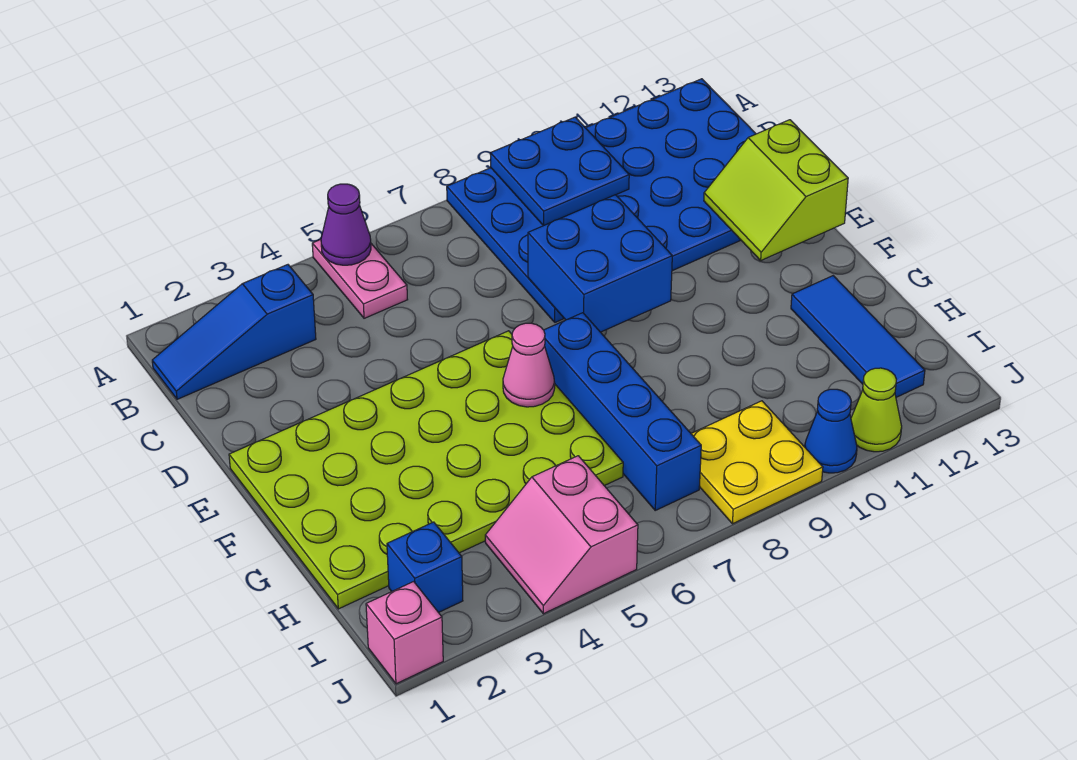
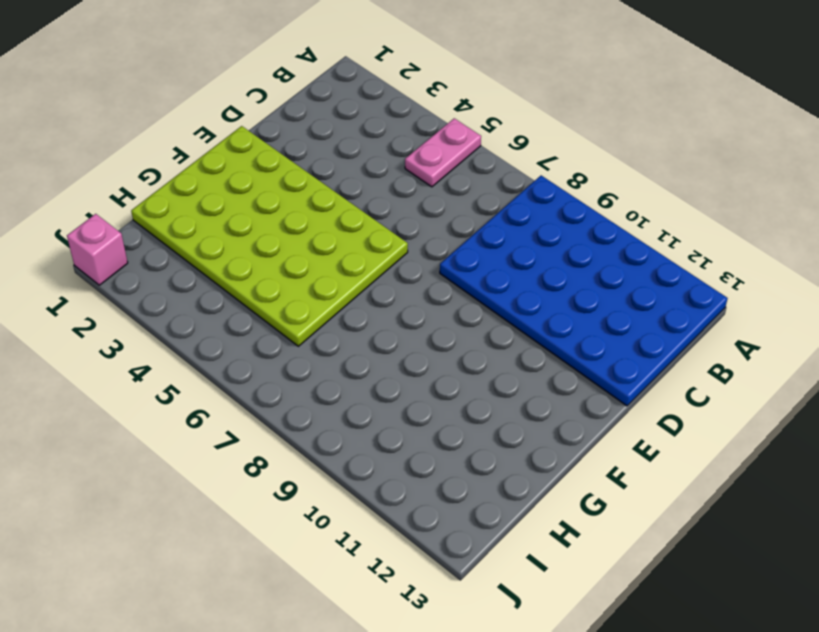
none -> blue slope B1:B3 level 1 top 3
none -> blue brick F7:I7 level 1
none -> blue tile G12:I12 level 1

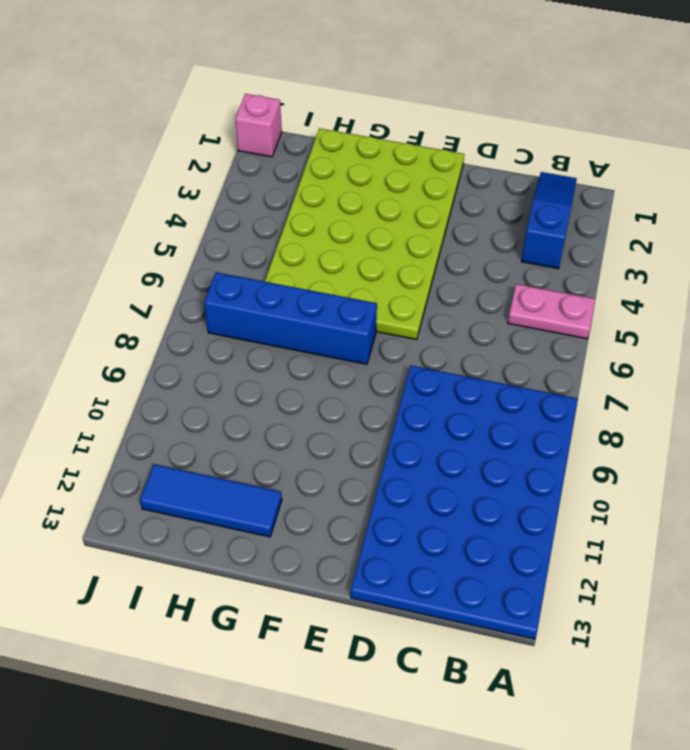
none -> blue brick I2 level 1
none -> pink slope I4:J5 level 1 top 5
none -> yellow plate I8:J9 level 1

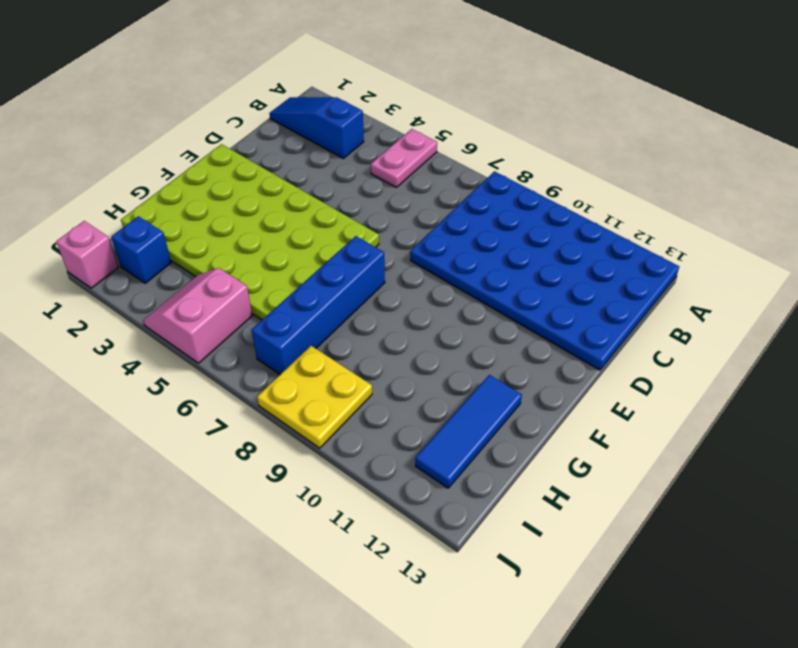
none -> blue cone J10 level 1
none -> lime cone J11 level 1
none -> purple cone A5 level 2

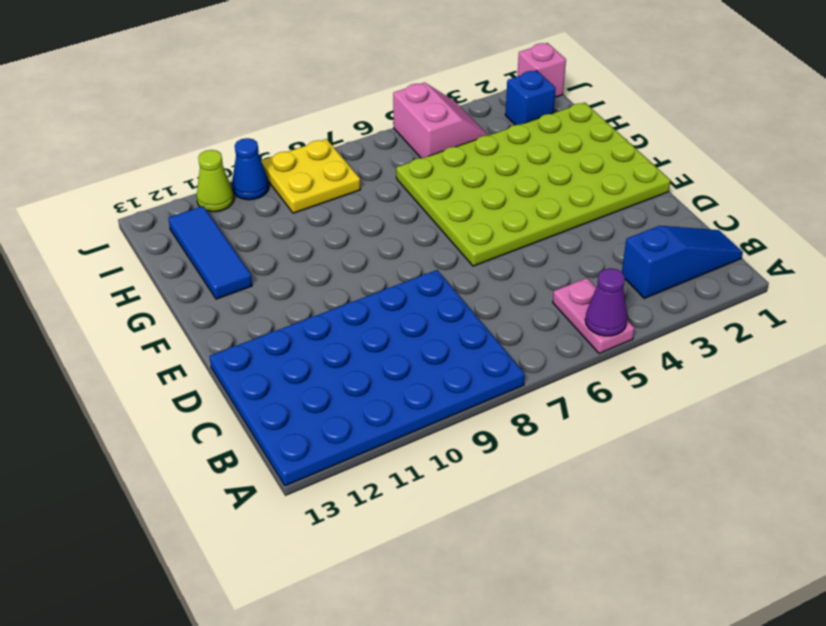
none -> blue brick F7:I7 level 1
none -> blue plate A9:B10 level 2
none -> blue brick D8:E9 level 2

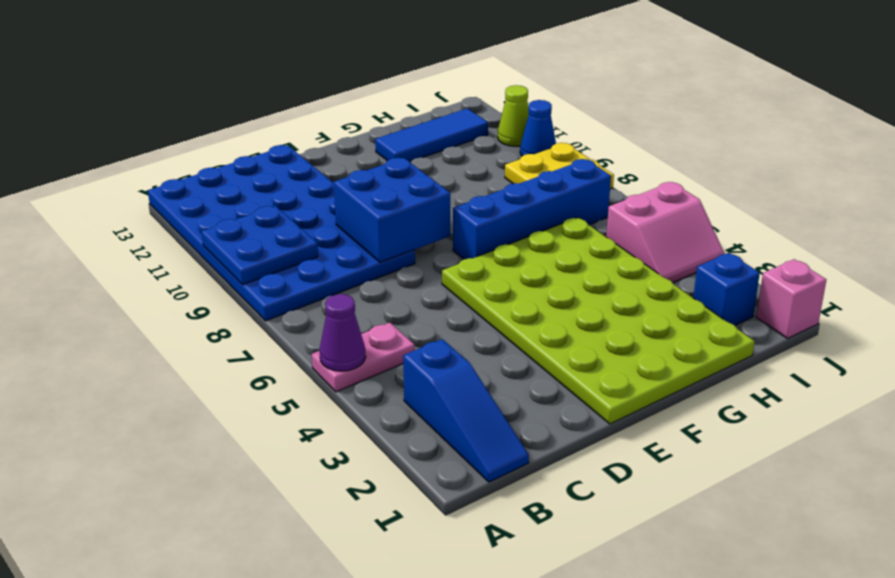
none -> lime slope D12:E13 level 2 top 13
none -> pink cone F6 level 2

